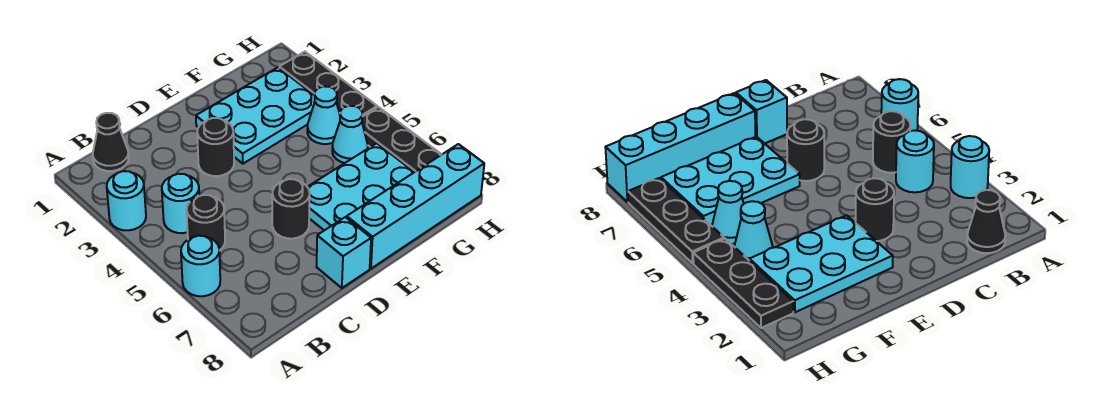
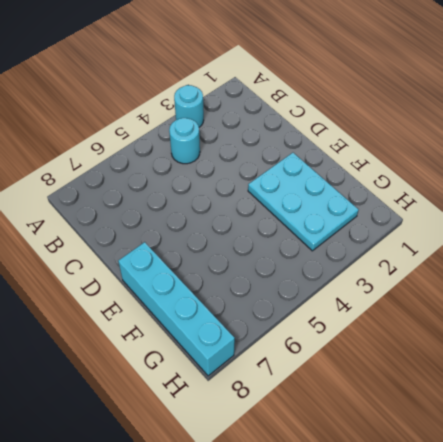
none -> cyan round brick A6 level 1
none -> black cone B1 level 1
none -> black round brick B5 level 1

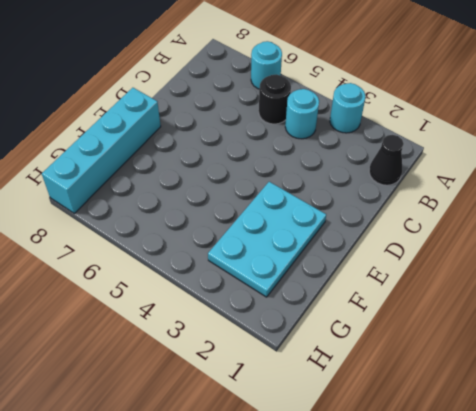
none -> black round brick D3 level 1
none -> black round brick D6 level 1
none -> cyan brick D8 level 1

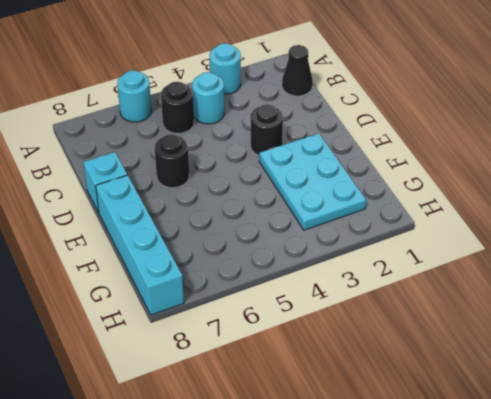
none -> cyan plate E6:G7 level 1
none -> cyan cone G4 level 1
none -> cyan cone G5 level 1

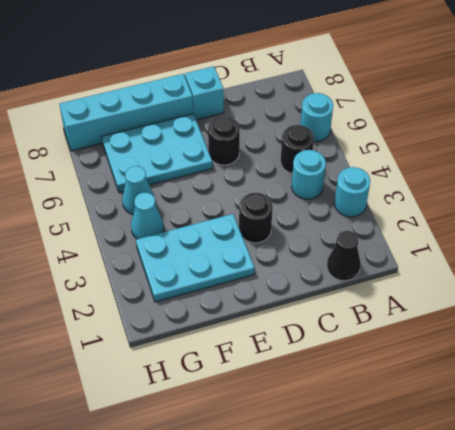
none -> black plate H2:H4 level 1
none -> black plate H5:H7 level 1

